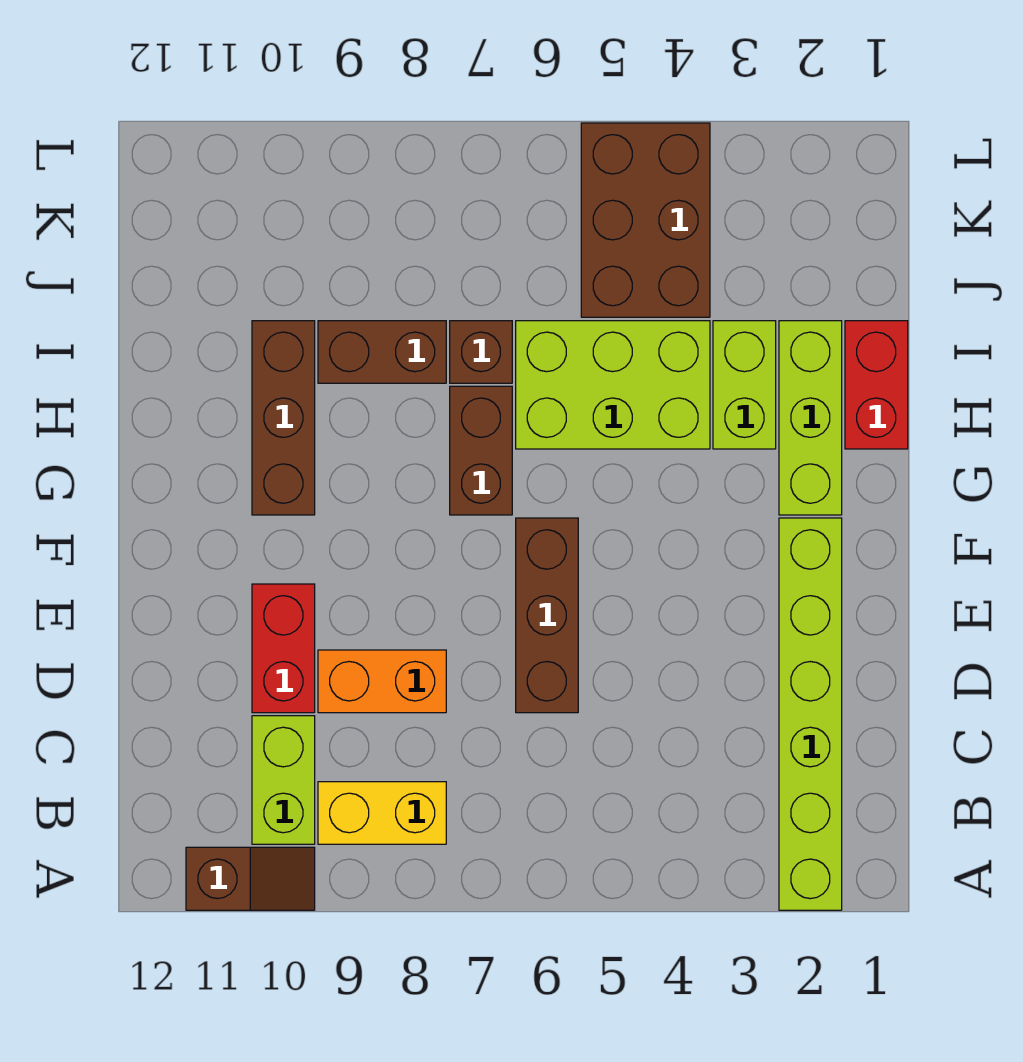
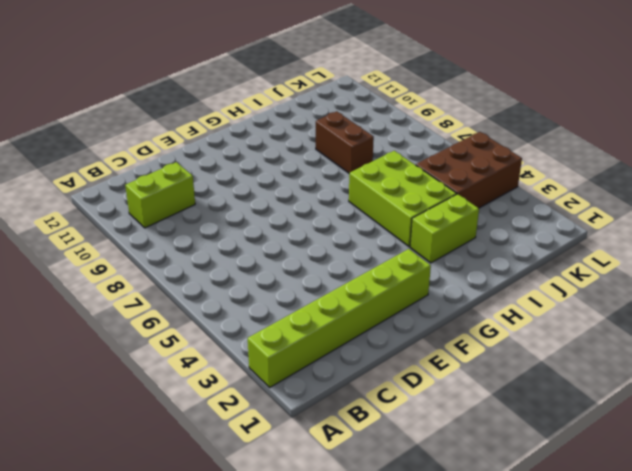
none -> brown slope A10:A11 level 1 top 11
none -> yellow brick B8:B9 level 1
none -> brown brick D6:F6 level 1

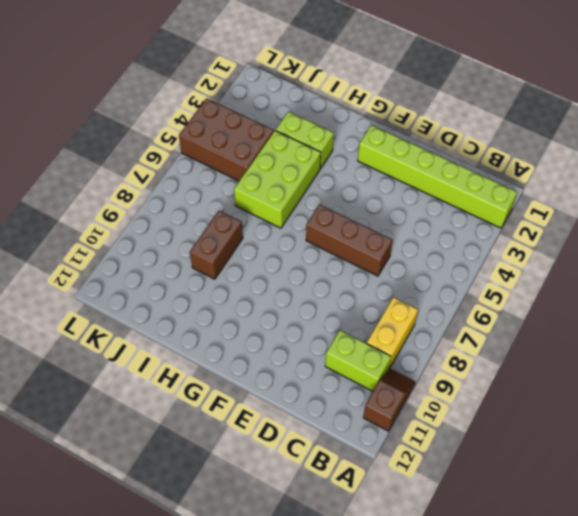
none -> orange brick D8:D9 level 1
none -> red brick D10:E10 level 1
none -> lime brick G2:I2 level 1

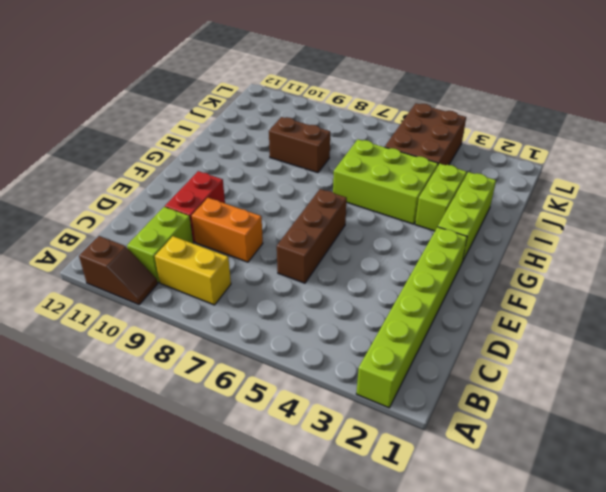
none -> brown brick G7:H7 level 1
none -> brown brick G10:I10 level 1
none -> red brick H1:I1 level 1

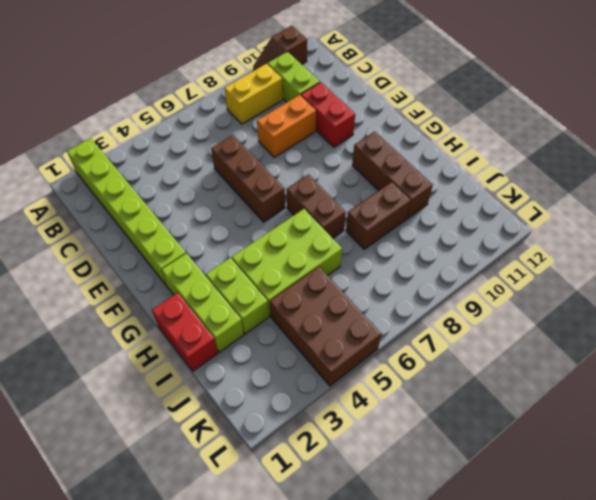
none -> brown brick I7 level 1

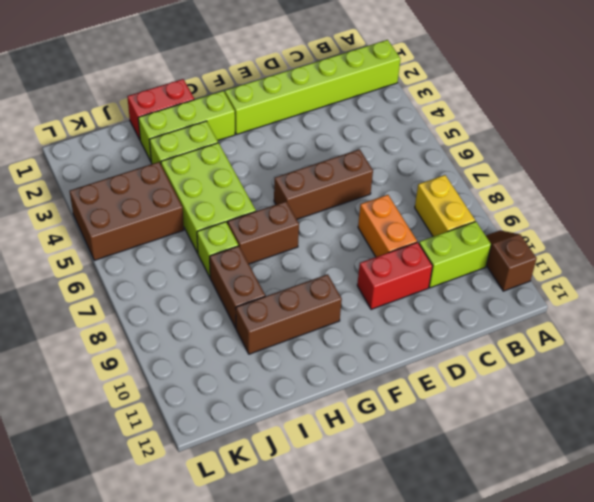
lime brick I7 level 1 -> brown brick I7 level 1

